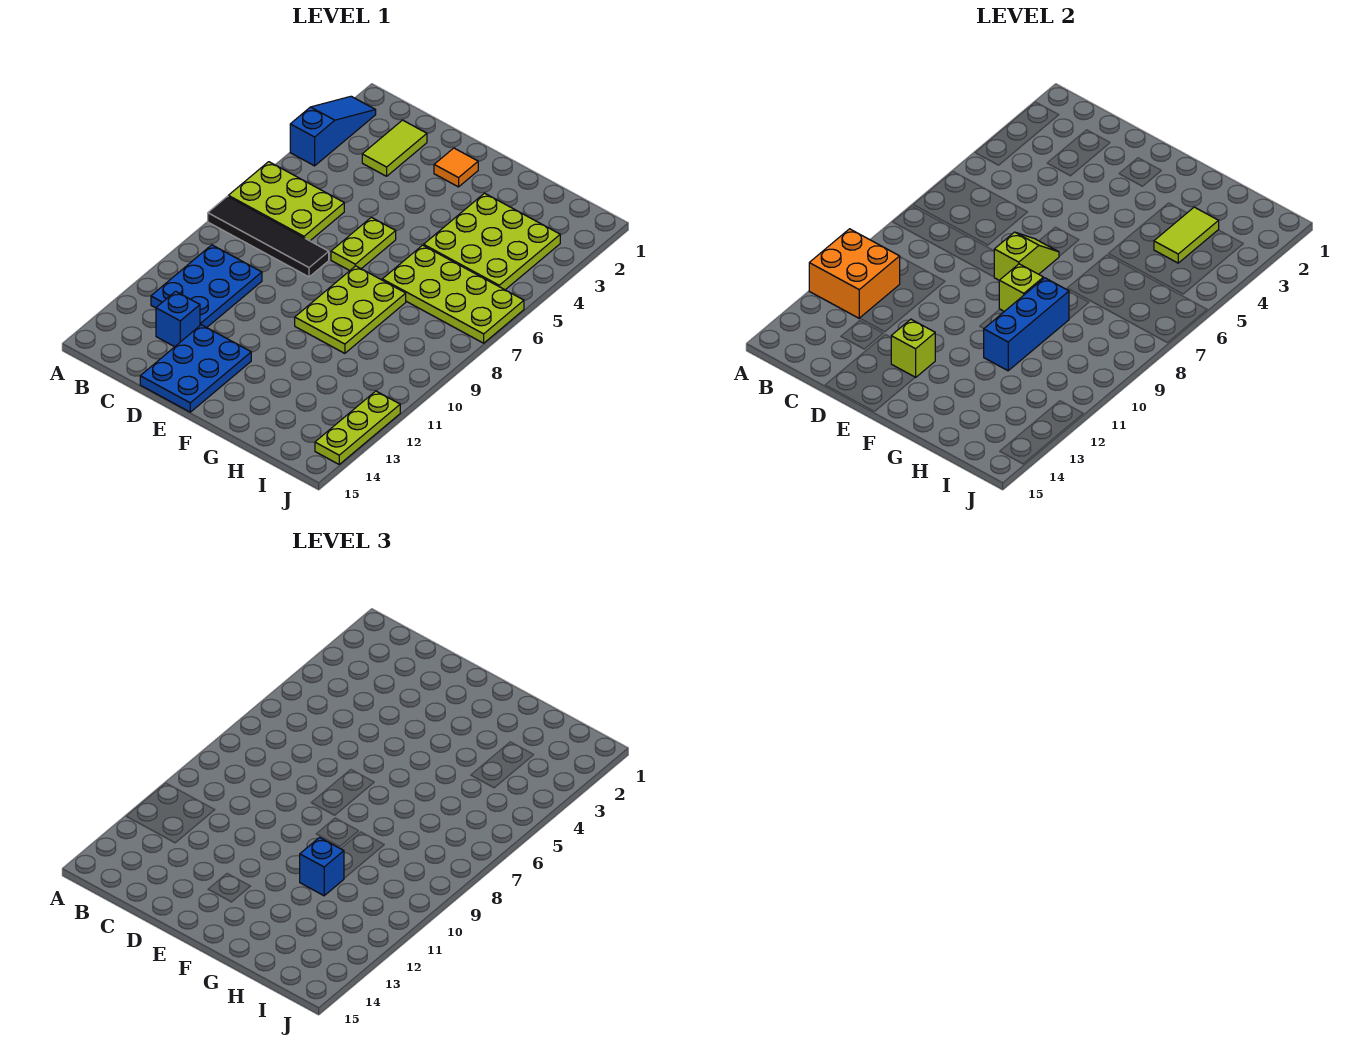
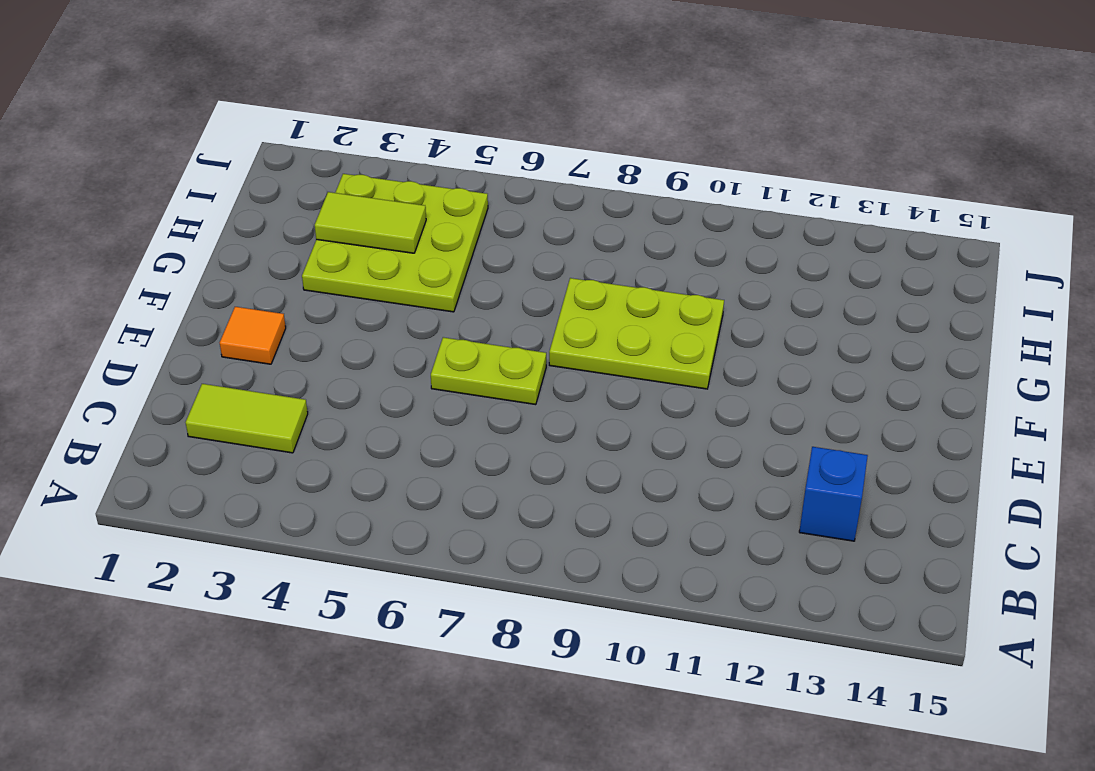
none -> blue slope A2:A4 level 1 top 4
none -> lime plate A6:C7 level 1
none -> black tile A8:D8 level 1

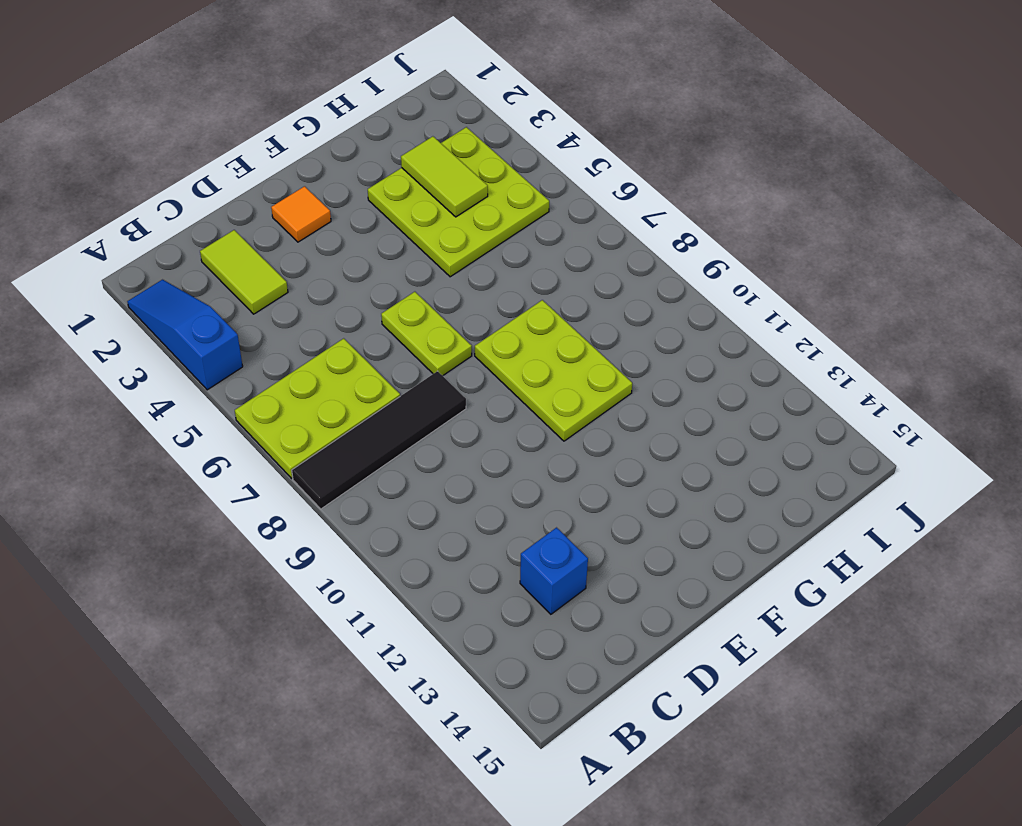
none -> blue plate B10:C12 level 1
none -> blue plate D13:E15 level 1
none -> lime plate G6:J7 level 1

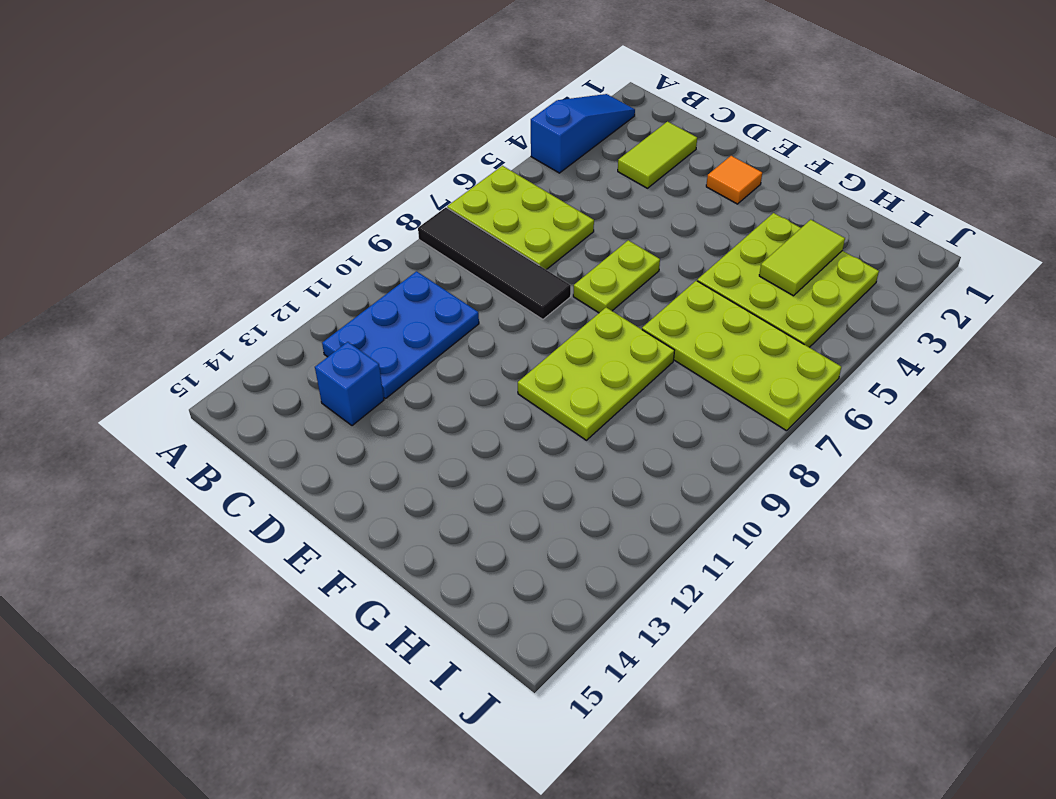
none -> blue plate D13:E15 level 1
none -> lime plate J12:J14 level 1
none -> orange brick A11:B12 level 2

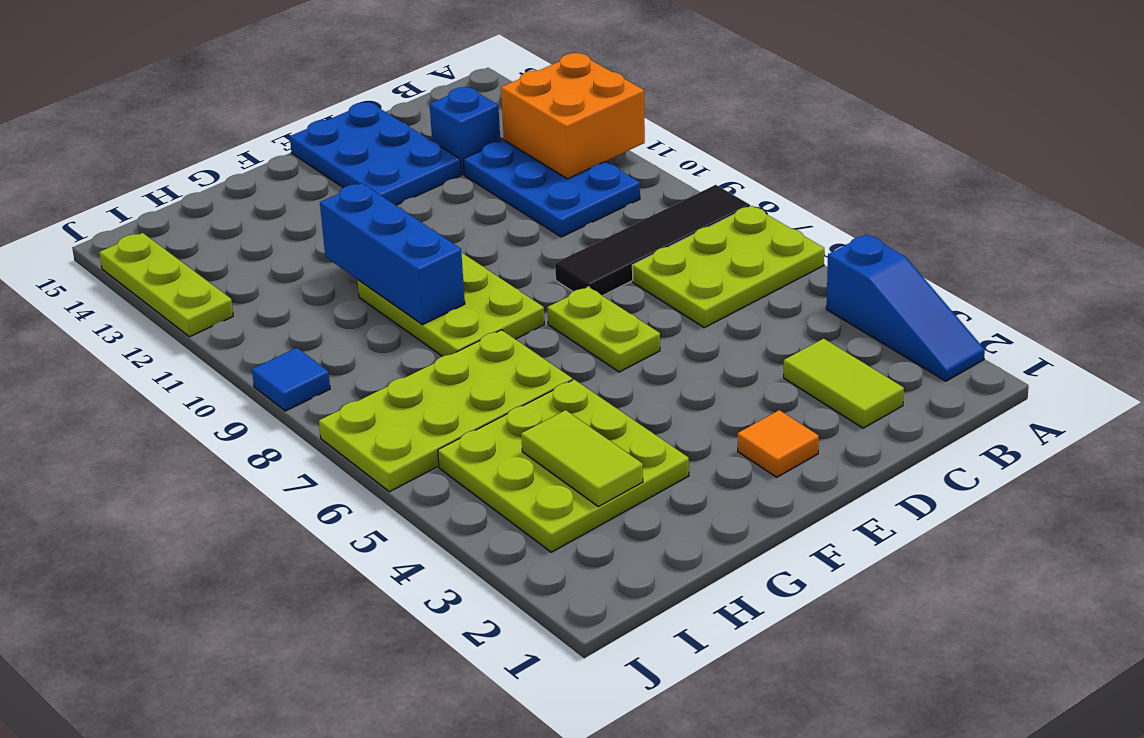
blue tile J9 level 1 -> none
none -> lime slope E7:E8 level 2 top 8
none -> lime brick E13 level 2
none -> lime brick F9 level 2

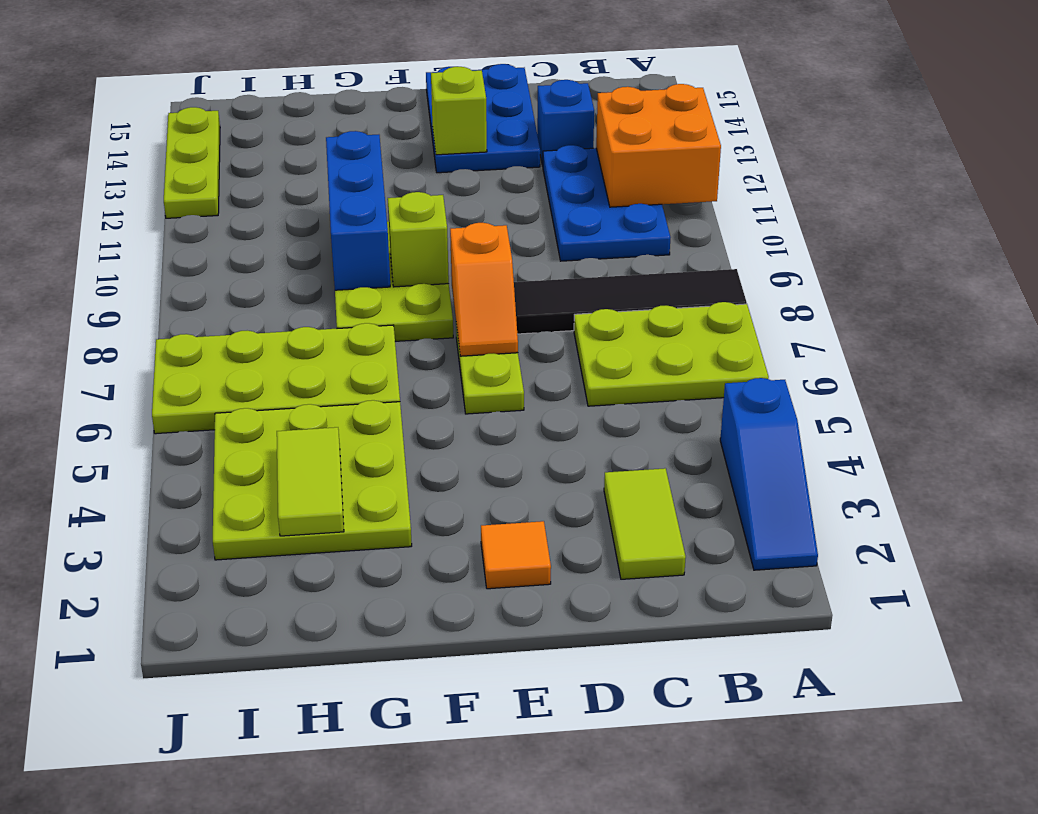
orange slope E7:E8 level 2 top 8 -> lime slope E7:E8 level 2 top 8
none -> blue brick G11 level 3

